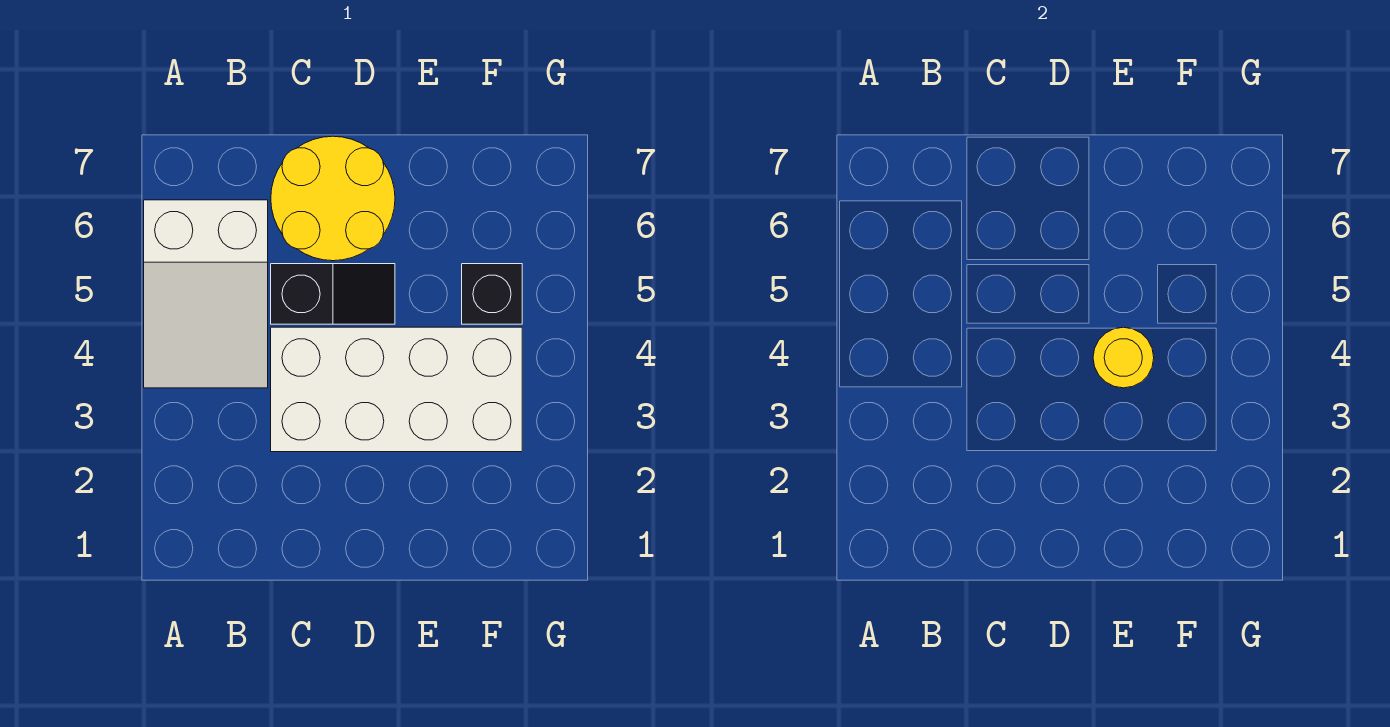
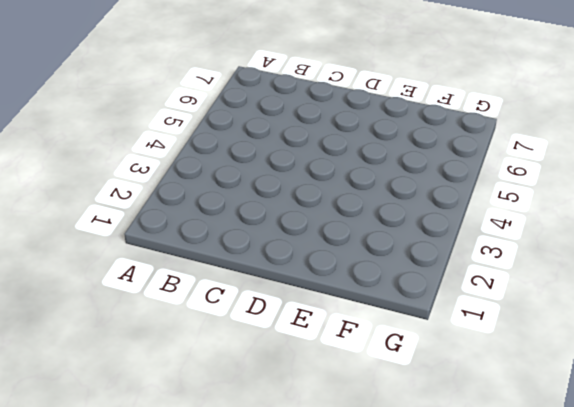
none -> white slope A4:B6 level 1 top 6
none -> white brick C3:F4 level 1

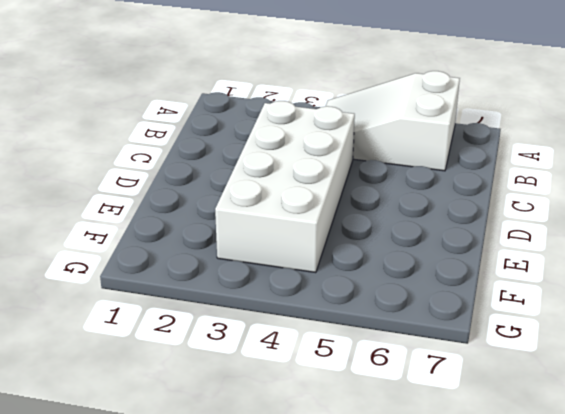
none -> black slope C5:D5 level 1 top C
none -> yellow round brick C6:D7 level 1

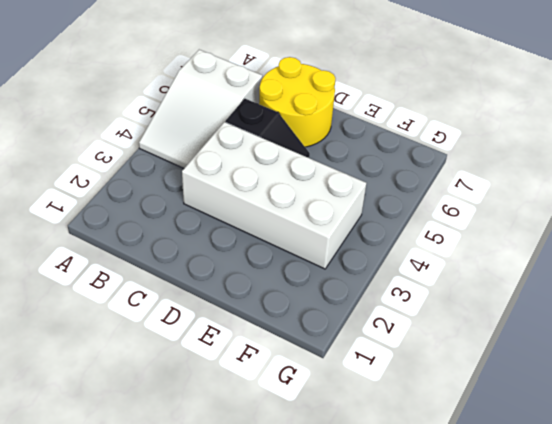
none -> black brick F5 level 1
none -> yellow round brick E4 level 2

